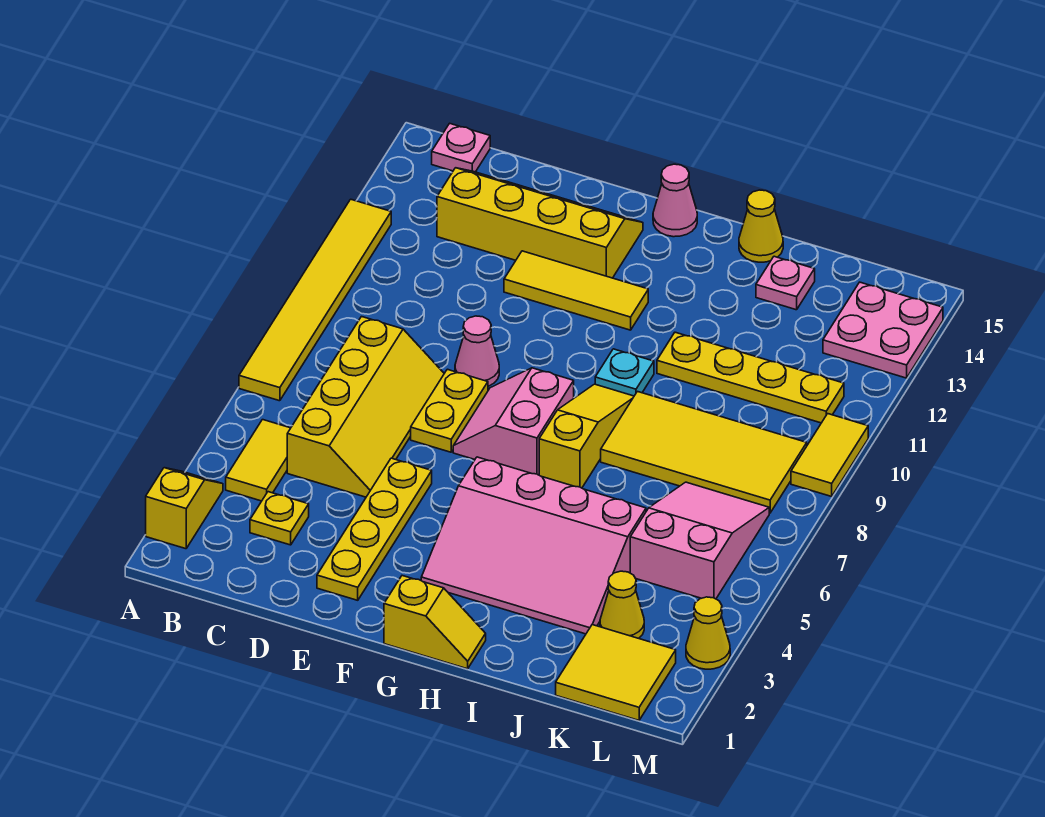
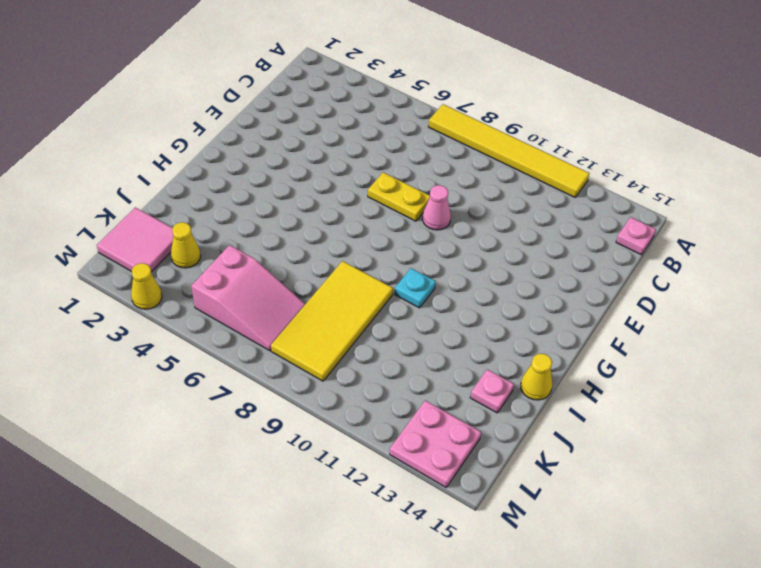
pink tile K1:L2 level 1 -> yellow tile K1:L2 level 1
none -> yellow slope A2:A3 level 1 top 2
none -> yellow tile B4:B5 level 1
none -> yellow plate C3 level 1

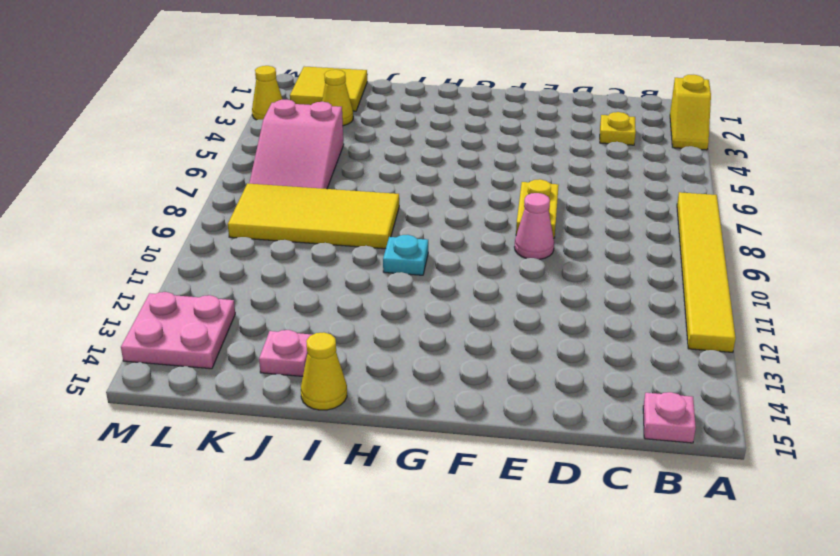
none -> yellow tile B4:B5 level 1
none -> yellow slope C5:D8 level 1 top C
none -> yellow slope C13:F14 level 1 top 13

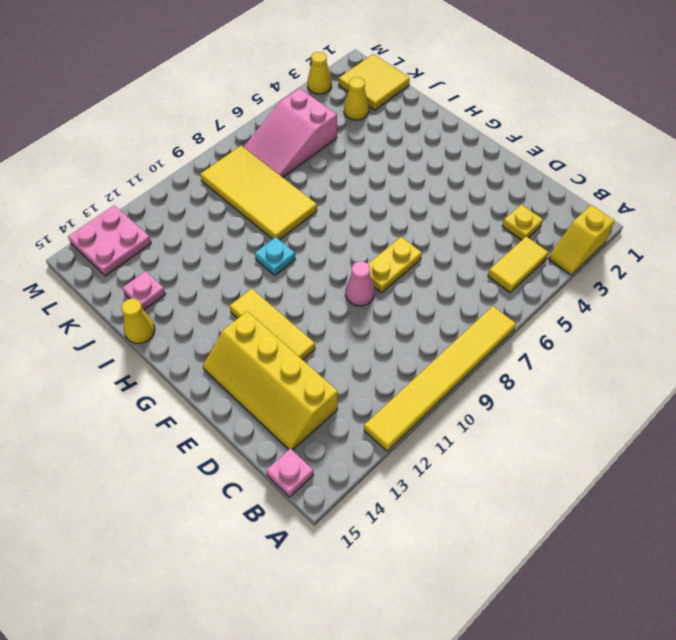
none -> yellow slope C5:D8 level 1 top C
none -> yellow plate E2:E5 level 1
none -> pink slope F7:G8 level 1 top G

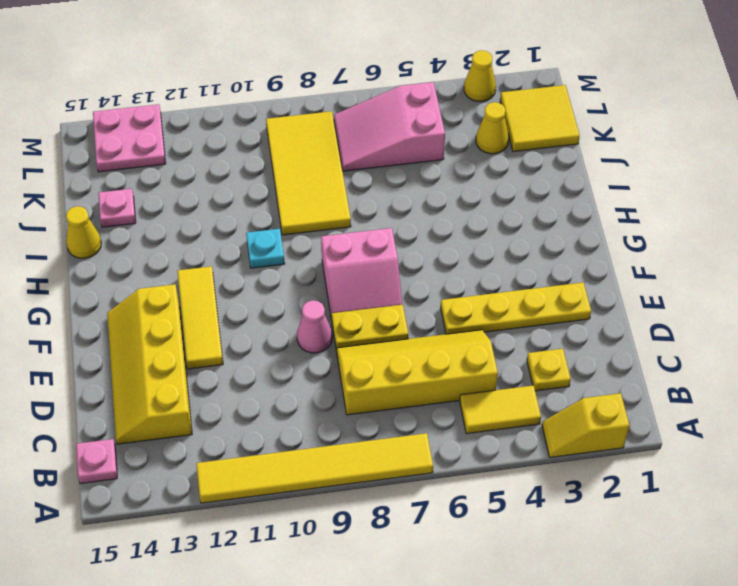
none -> yellow slope G1:H1 level 1 top G
none -> pink slope G3:J5 level 1 top 5
none -> pink cone G15 level 1

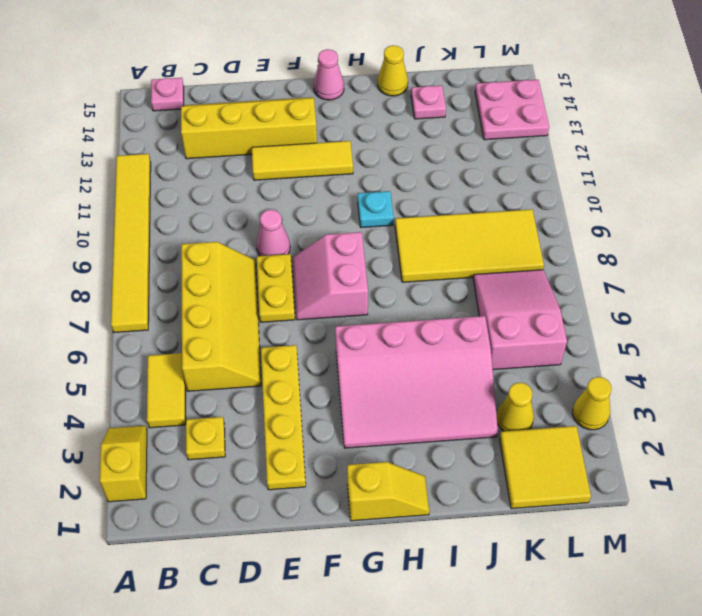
none -> yellow slope H7:H9 level 1 top 7
none -> yellow plate I11:L11 level 1
none -> yellow tile M9:M10 level 1

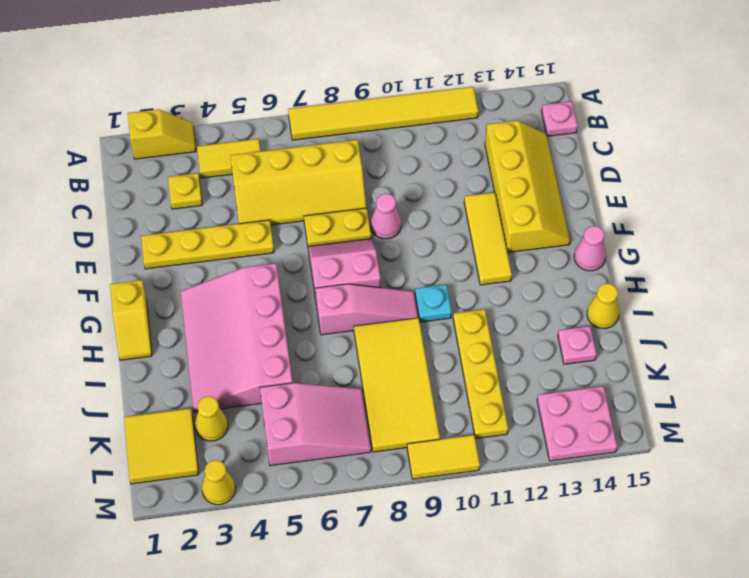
pink slope H7:H9 level 1 top 7 -> yellow slope H7:H9 level 1 top 7

